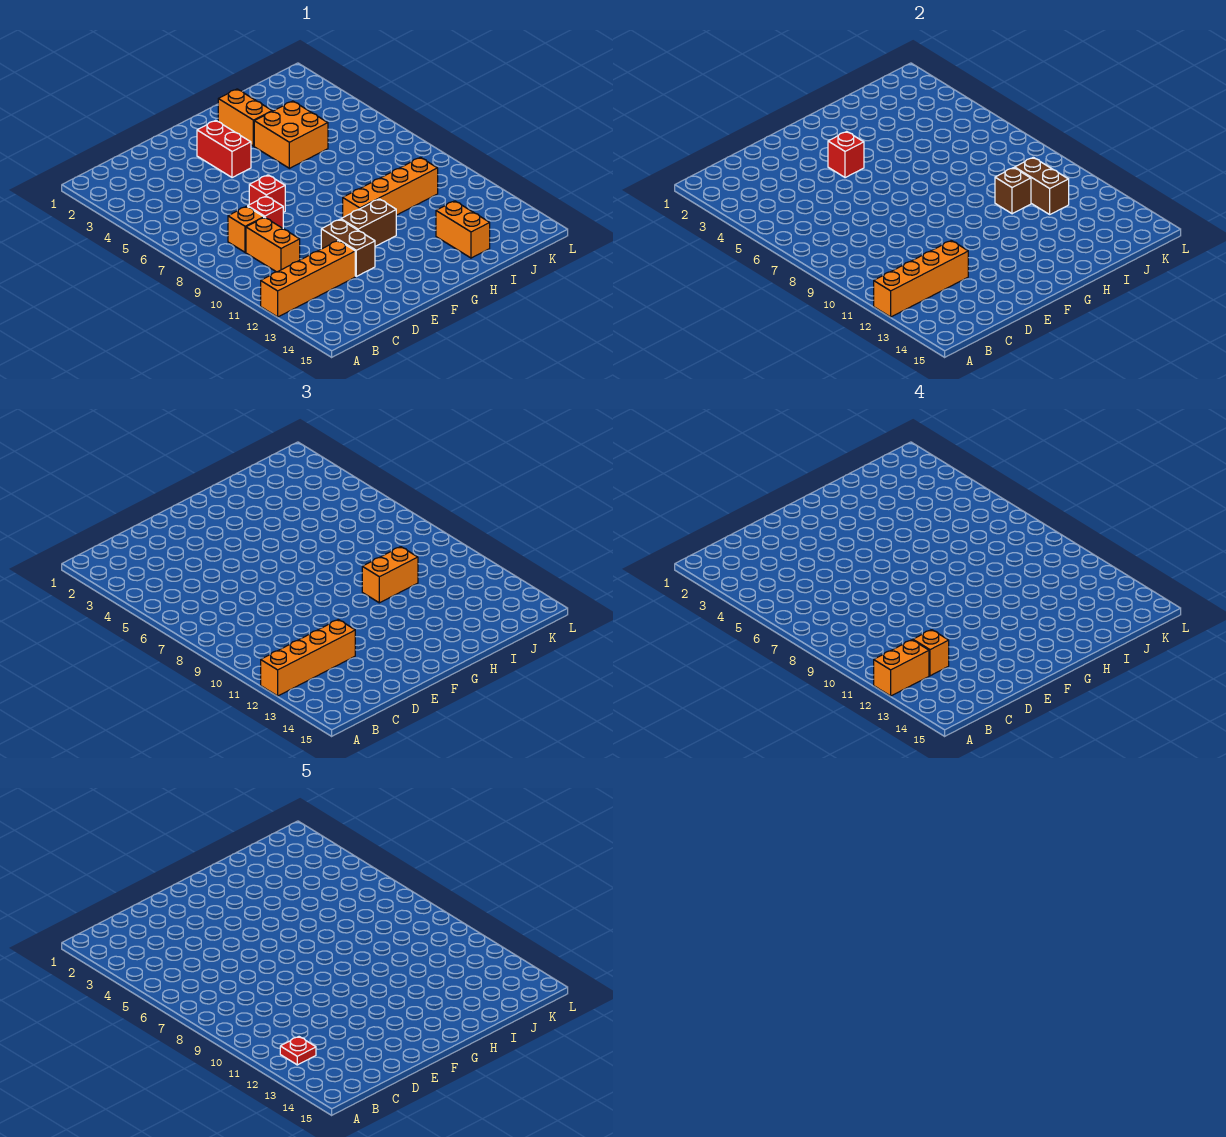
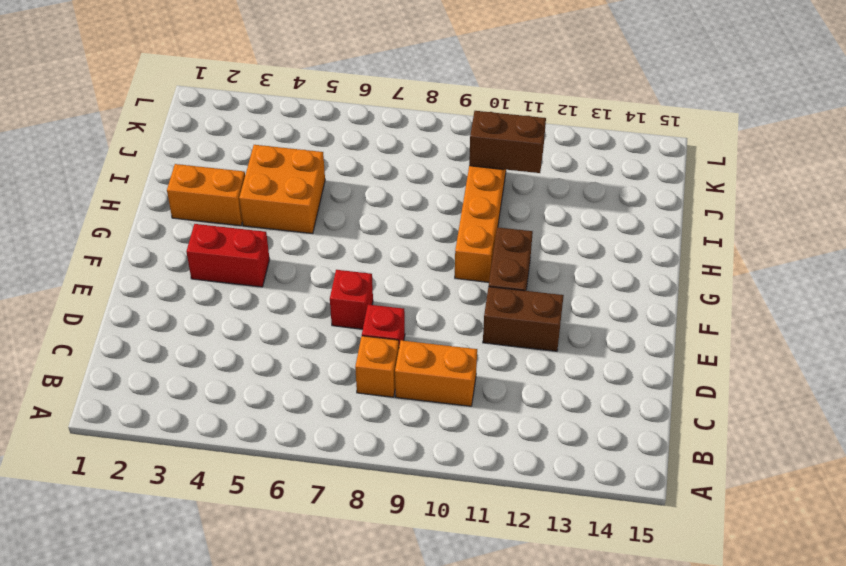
none -> orange brick A12:D12 level 1
none -> orange brick I13:I14 level 1
none -> orange brick A12:D12 level 2

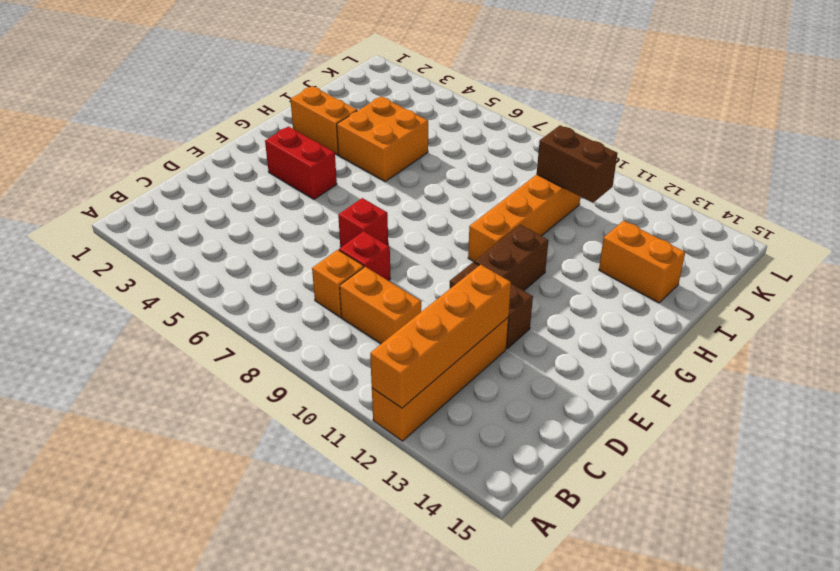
none -> red brick F4 level 2
none -> brown brick I10 level 2
none -> orange brick A12:D12 level 3

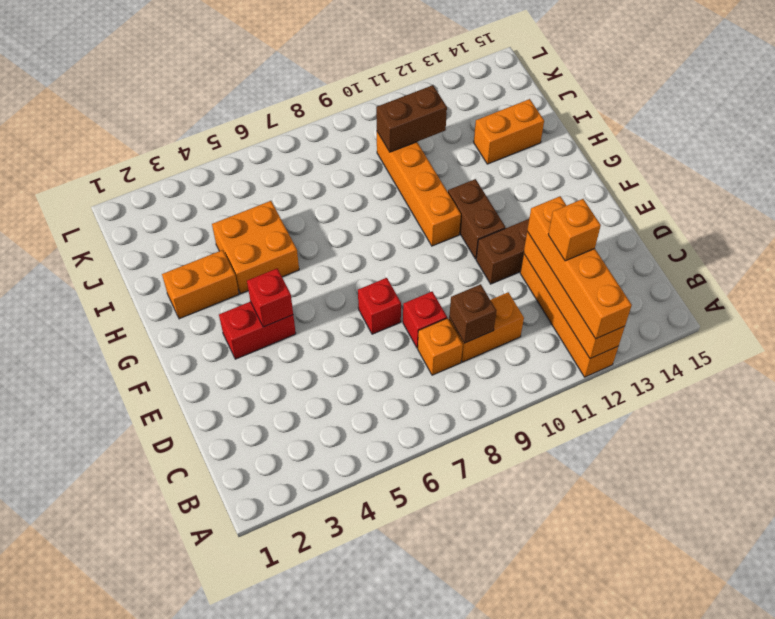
brown brick C9 level 2 -> brown brick I10 level 2
none -> orange brick H10:I10 level 3
none -> orange brick A12:B12 level 4
none -> red plate B12 level 5

